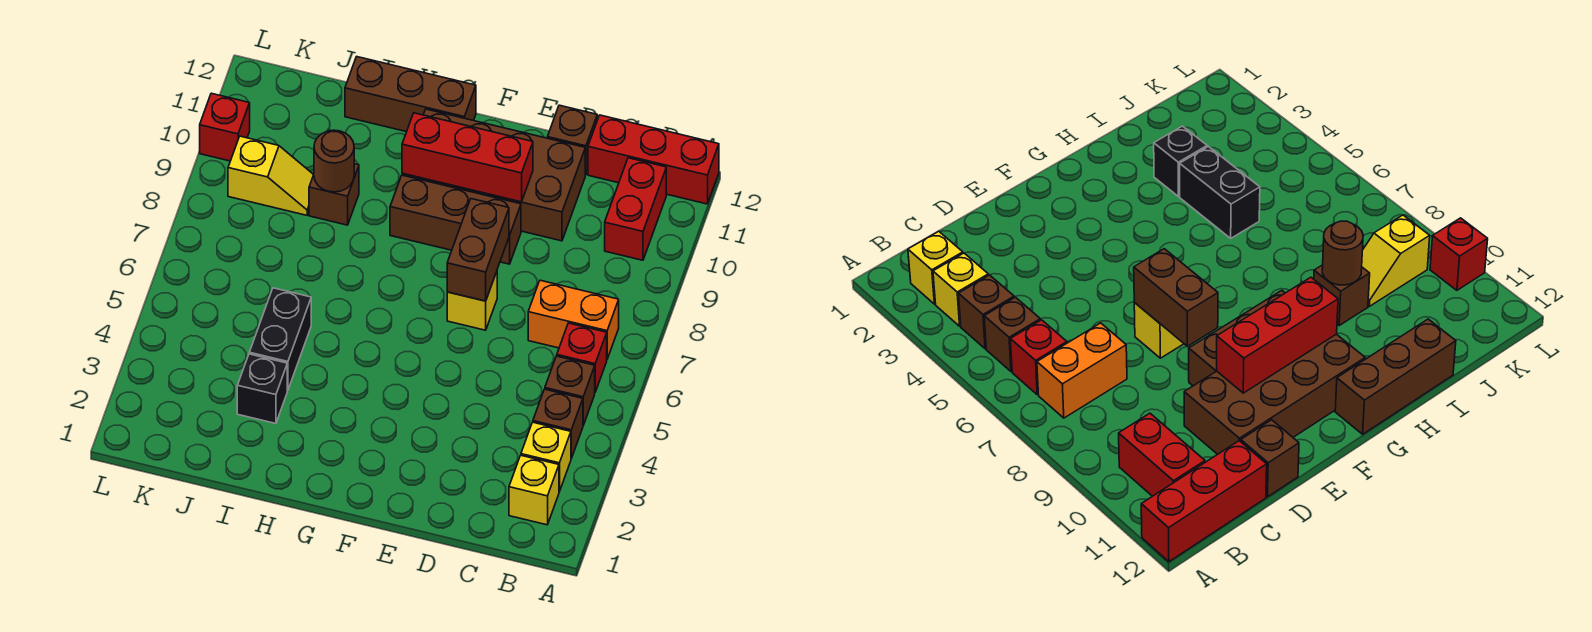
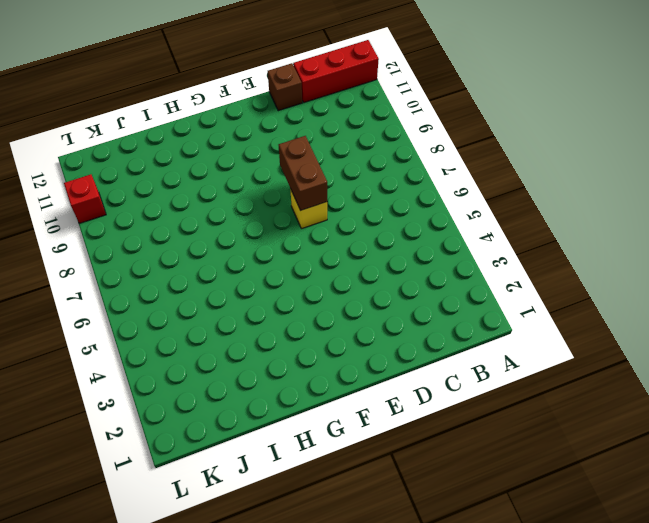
none -> yellow brick B2 level 1
none -> yellow brick B3 level 1
none -> brown brick B4 level 1

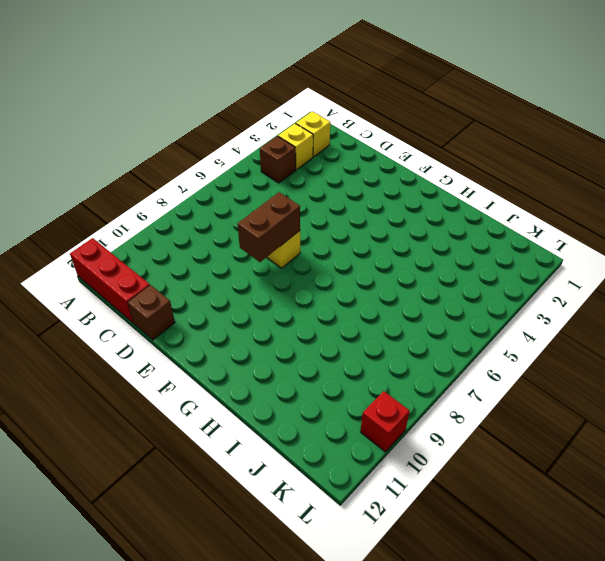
none -> brown brick B5 level 1
none -> red brick B6 level 1
none -> orange brick B7:C7 level 1

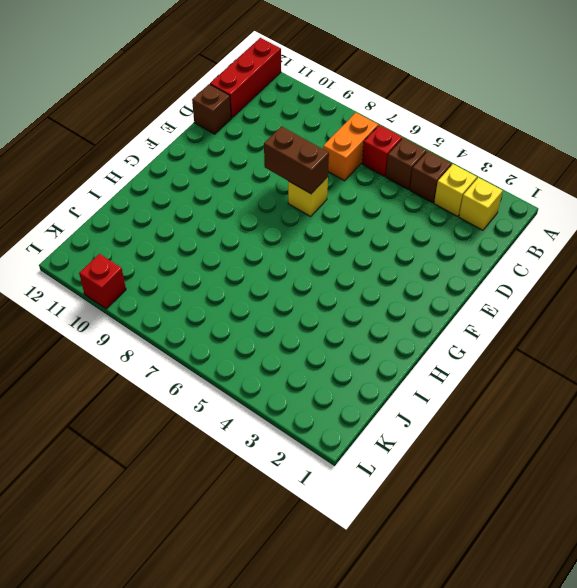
none -> red brick B10:B11 level 1
none -> brown brick D10:G11 level 1
none -> brown brick E9:G9 level 1

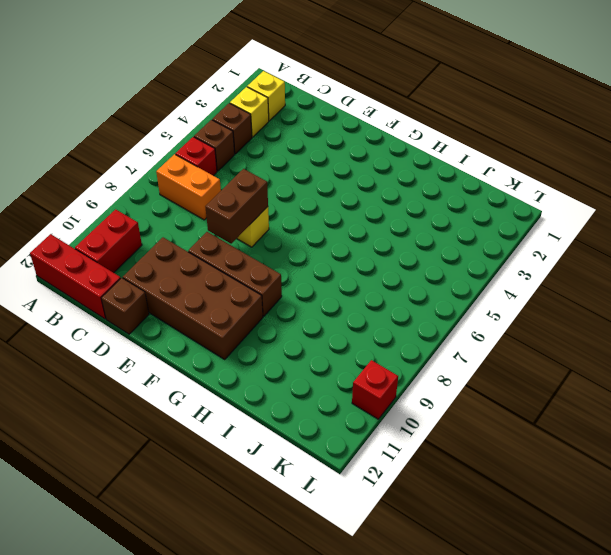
none -> brown brick G12:I12 level 1
none -> black brick I3 level 1
none -> black brick I4:I5 level 1

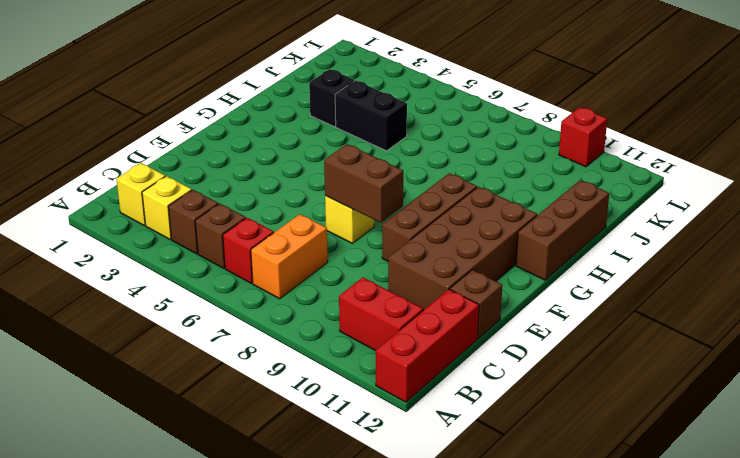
none -> brown brick I9 level 1
none -> yellow slope J9:K9 level 1 top K
none -> red brick E10:G10 level 2

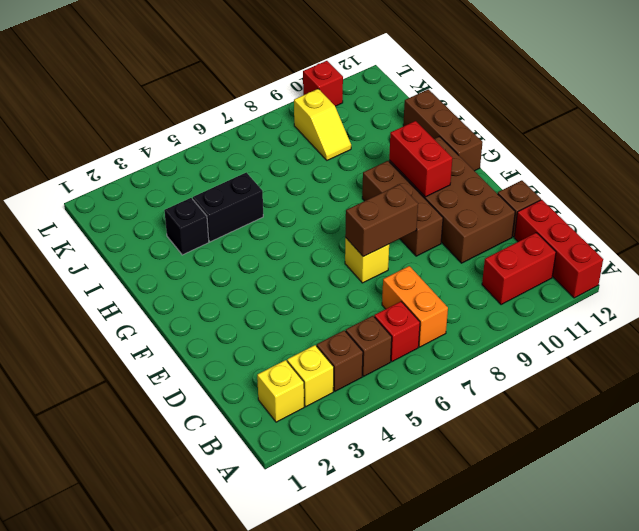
red brick F10:G10 level 2 -> red brick E10:G10 level 2
none -> brown brick I9 level 1
none -> brown round brick I9 level 2

